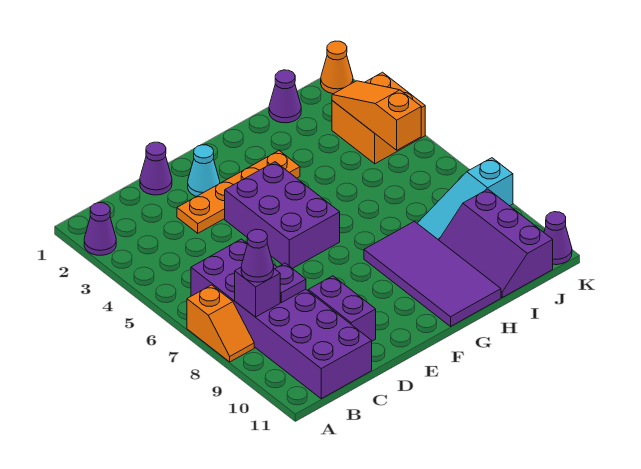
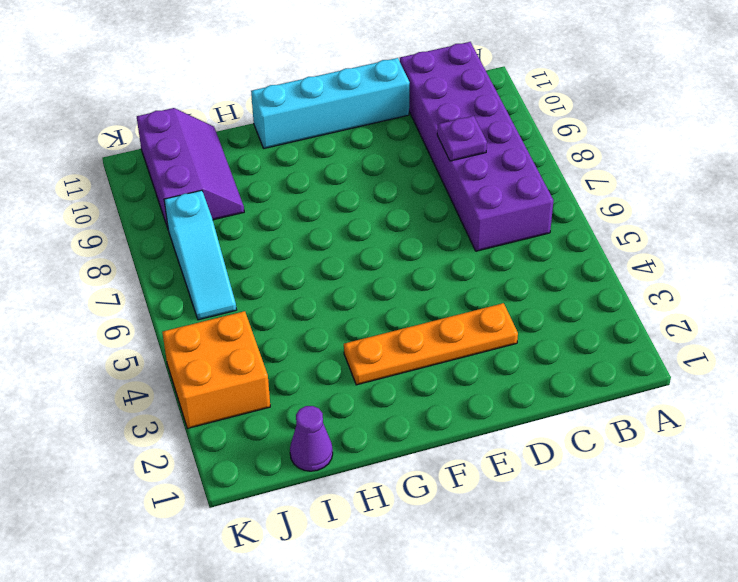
cyan brick D11:G11 level 1 -> purple tile G8:H11 level 1
cyan slope J6:J8 level 1 top 8 -> cyan slope I8:K8 level 1 top K
none -> purple cone A2 level 1
none -> orange slope A7:A8 level 1 top 7
none -> purple cone D1 level 1

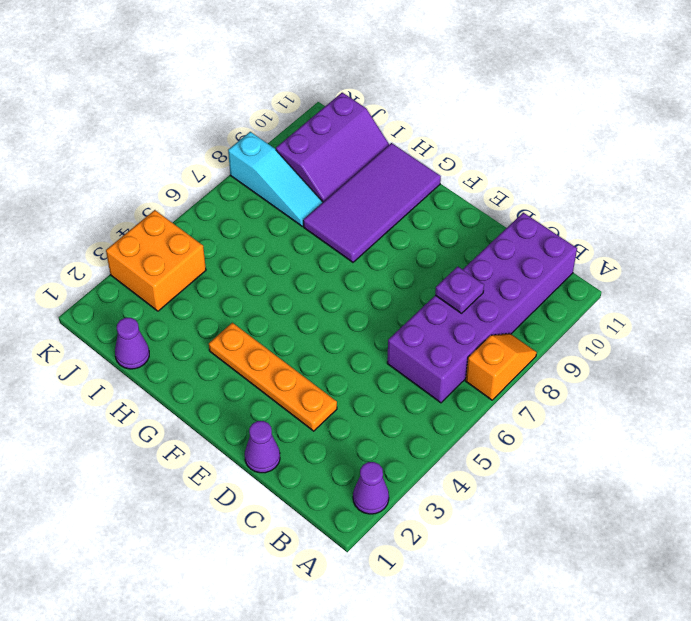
none -> purple brick D9:D10 level 1
none -> cyan cone E2 level 1
none -> purple brick E4:F6 level 1

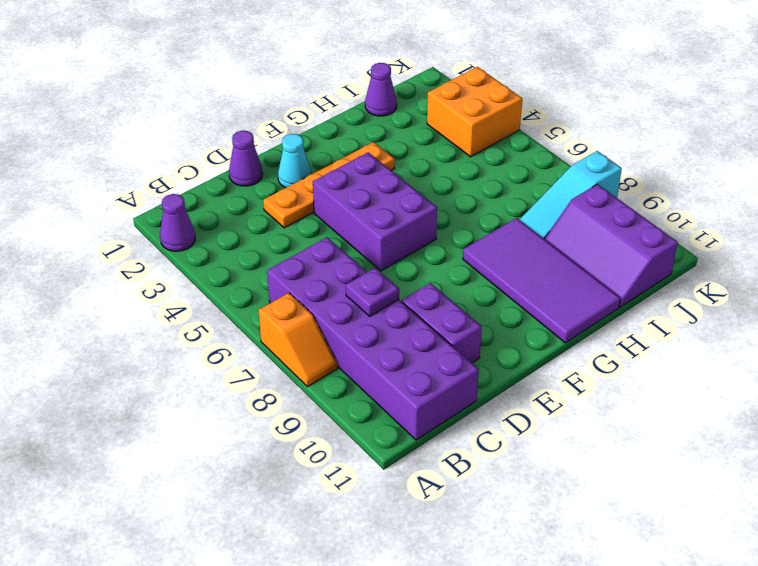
none -> orange cone K1 level 1
none -> purple cone K11 level 1
none -> purple brick B8 level 2

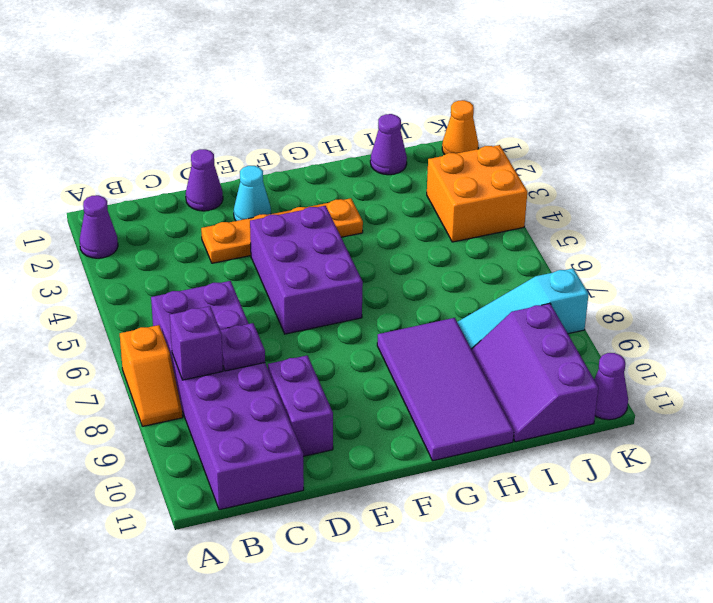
none -> orange slope J3:J5 level 2 top 5
none -> purple cone B8 level 3

